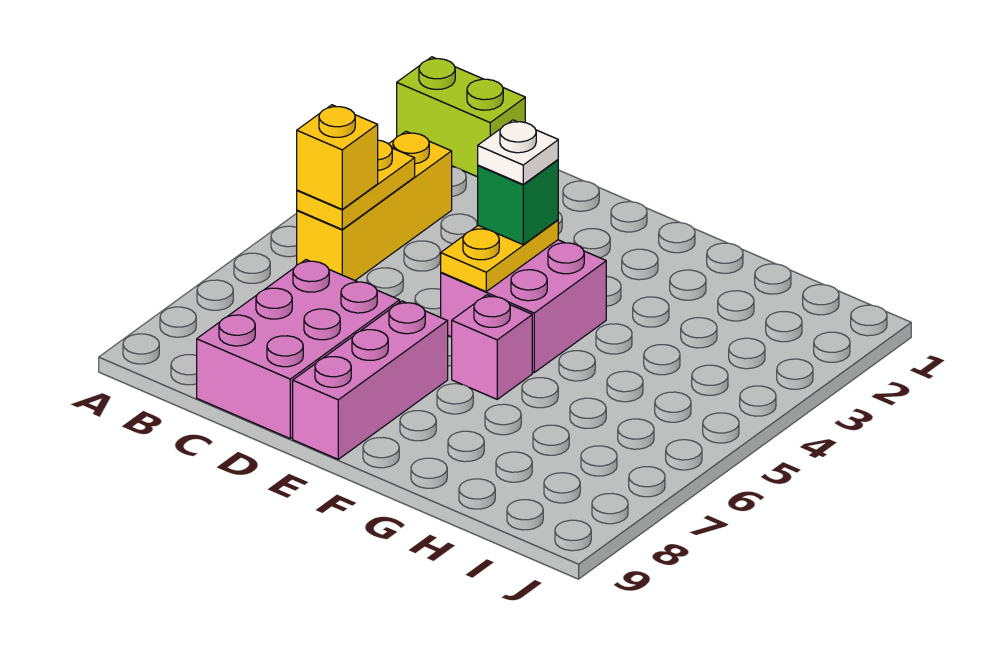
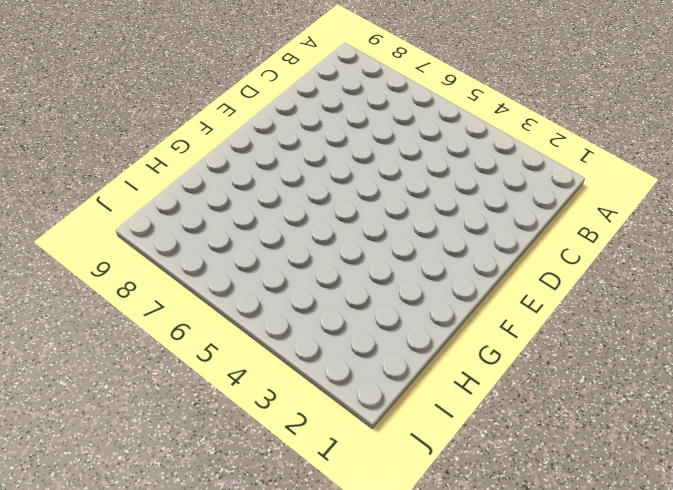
none -> lime brick A1:B1 level 1
none -> yellow brick B3:B5 level 1

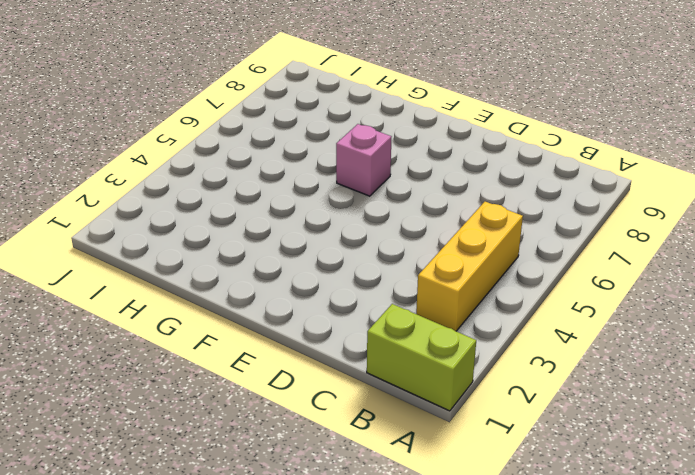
none -> pink brick C7:D9 level 1
none -> pink brick E4:F5 level 1

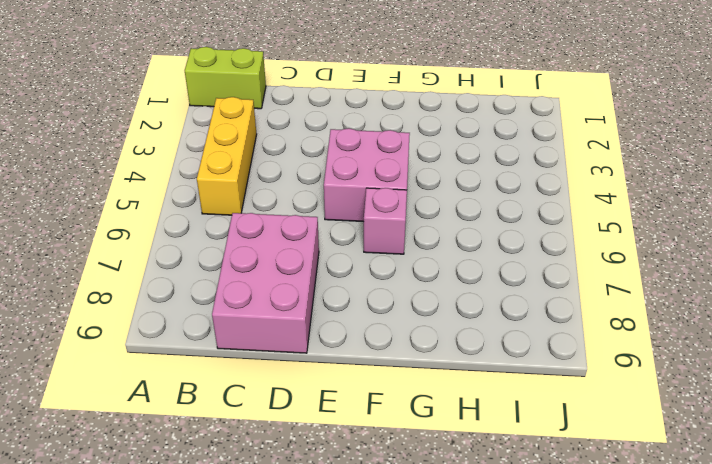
none -> pink brick E7:E9 level 1
none -> yellow plate B4:B5 level 2

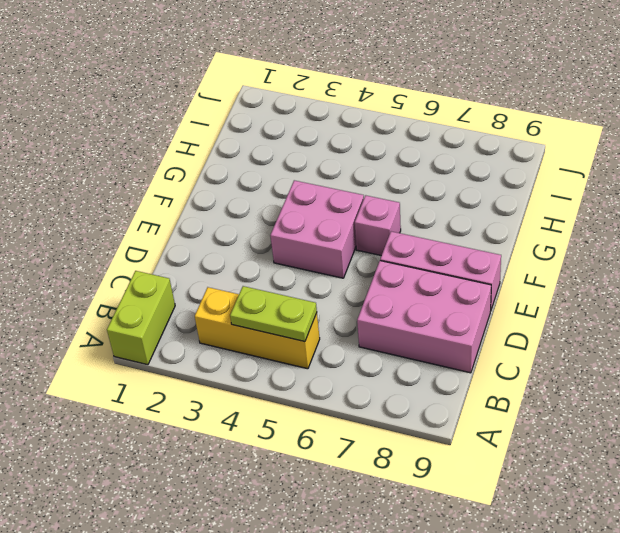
lime plate B4:B5 level 2 -> yellow plate B4:B5 level 2
none -> yellow plate E4:E5 level 2
none -> yellow brick B5 level 3

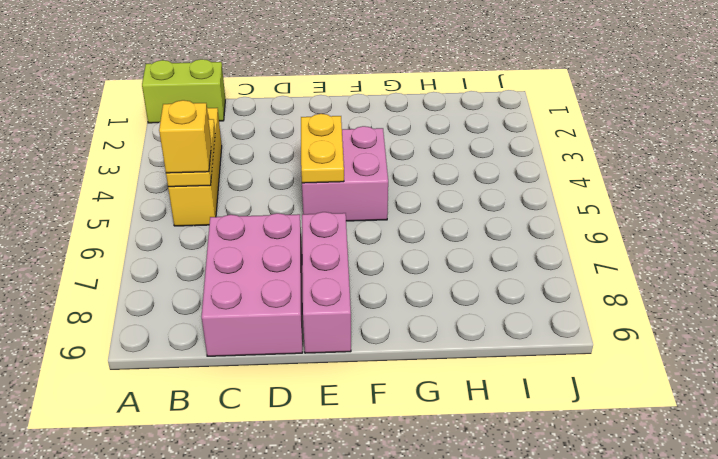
none -> pink brick F6 level 1
none -> green brick E4 level 3

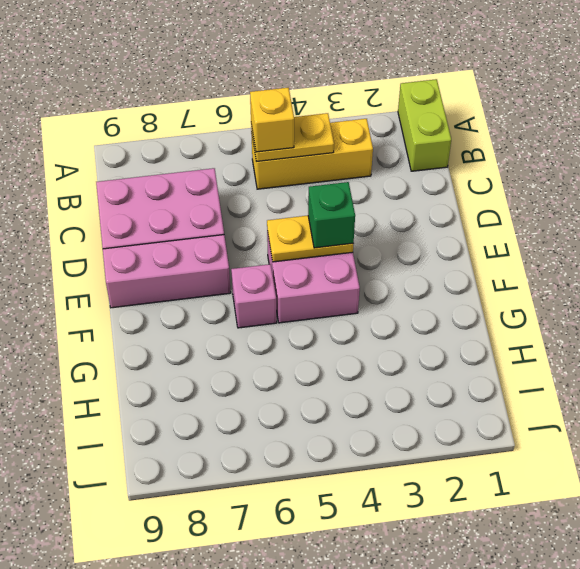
none -> white plate E4 level 4

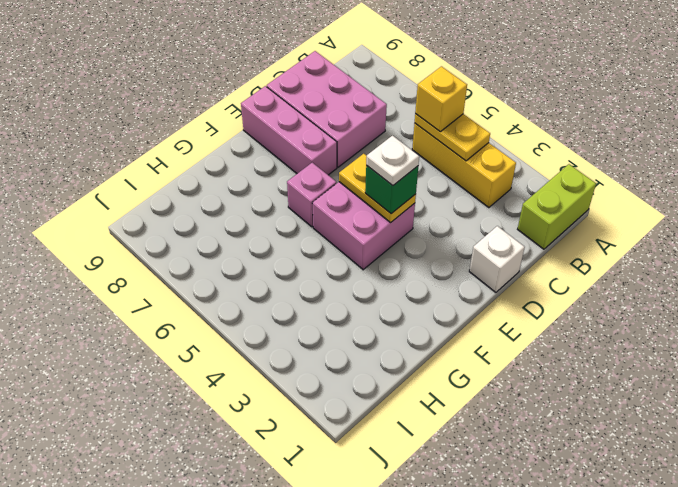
white brick D1 level 1 -> none

